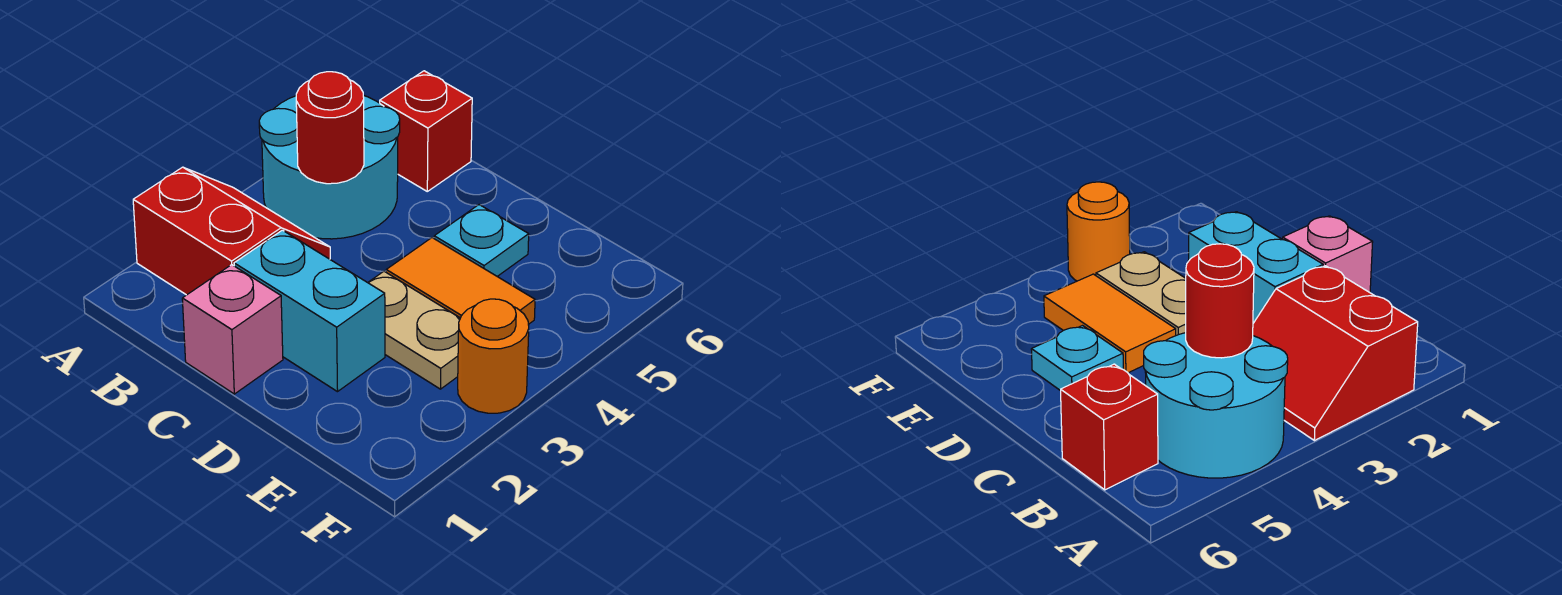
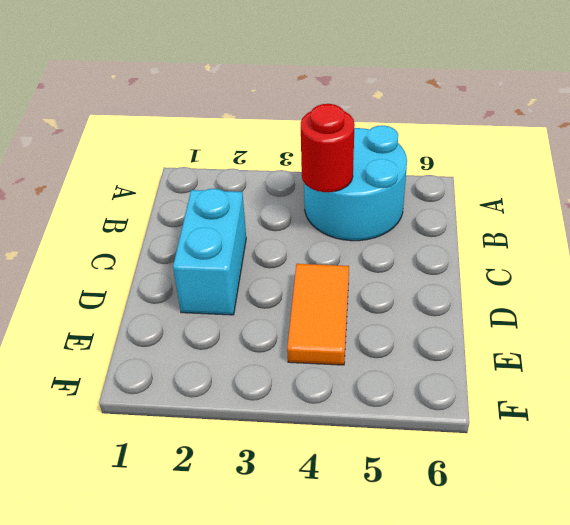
none -> red slope A2:B3 level 1 top 2
none -> red brick B6 level 1

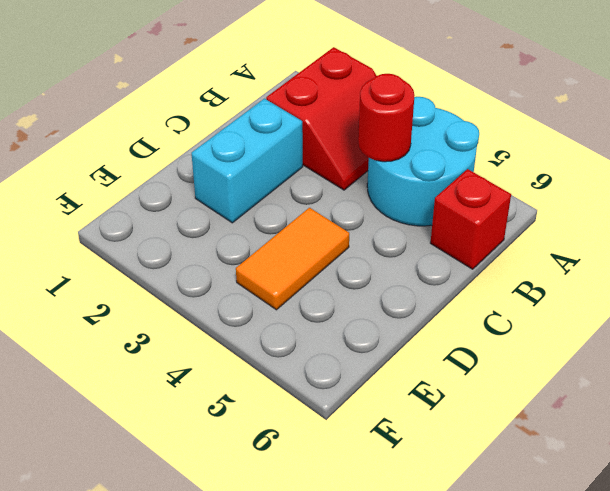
none -> pink brick C1 level 1
none -> tan plate D3:E3 level 1

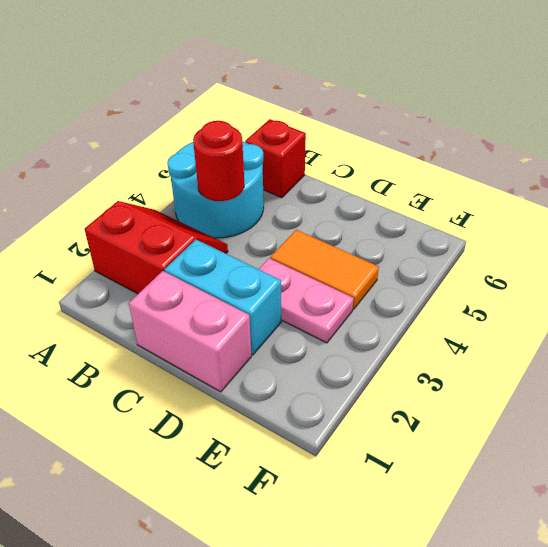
pink brick C1:D1 level 1 -> pink brick C1 level 1
pink plate D3:E3 level 1 -> tan plate D3:E3 level 1
none -> cyan plate D5 level 1
none -> orange round brick F3 level 1

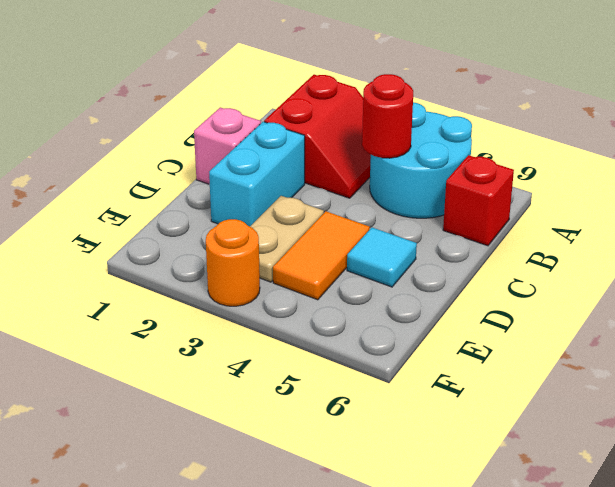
cyan tile D5 level 1 -> cyan plate D5 level 1

